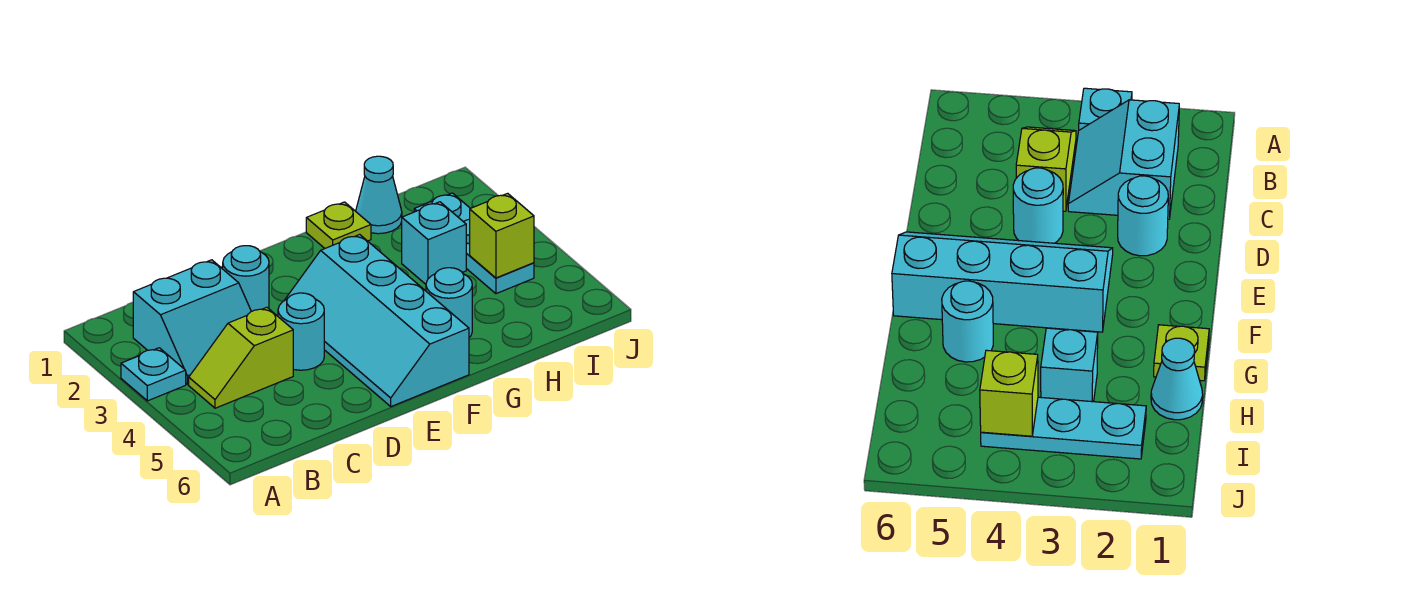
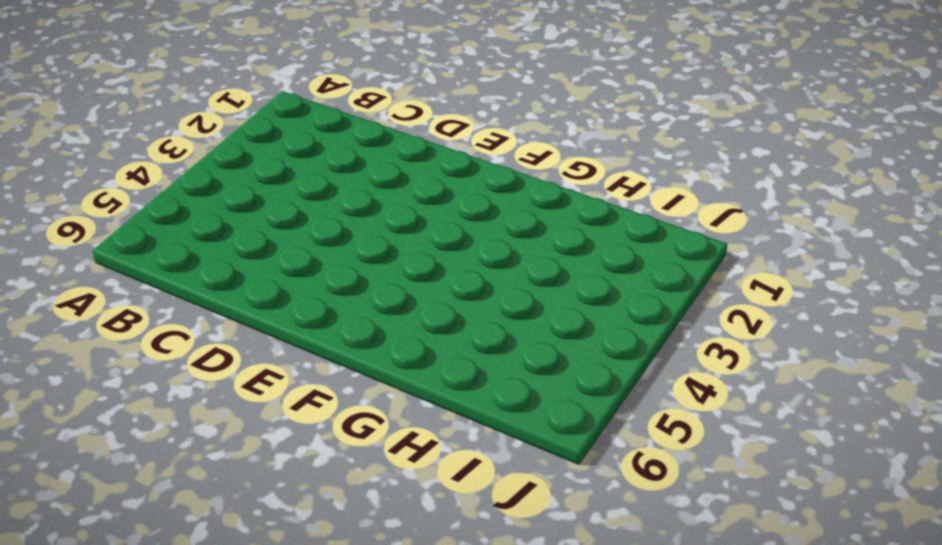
none -> cyan plate A3 level 1
none -> cyan slope B2:C3 level 1 top 2
none -> lime slope B4:C4 level 1 top C

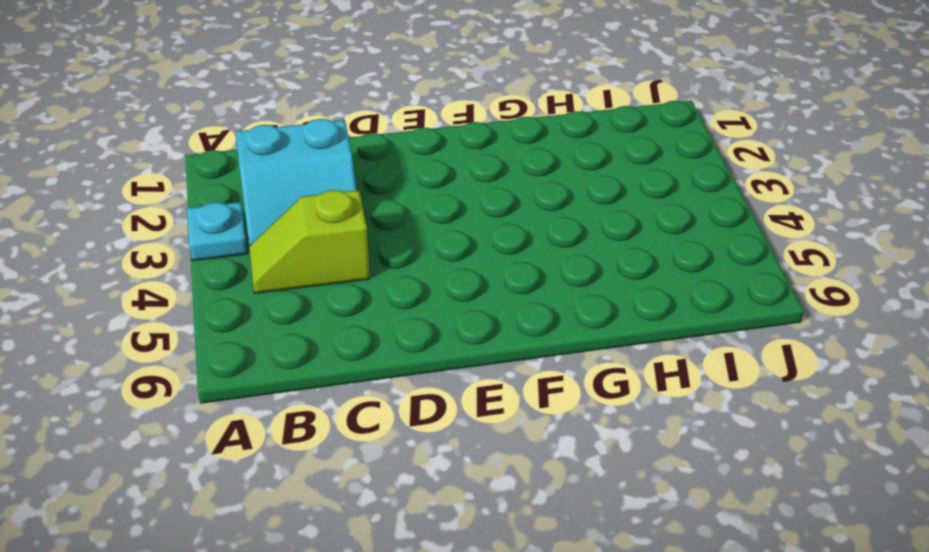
none -> cyan round brick D2 level 1
none -> cyan round brick D4 level 1
none -> cyan slope E3:F6 level 1 top F

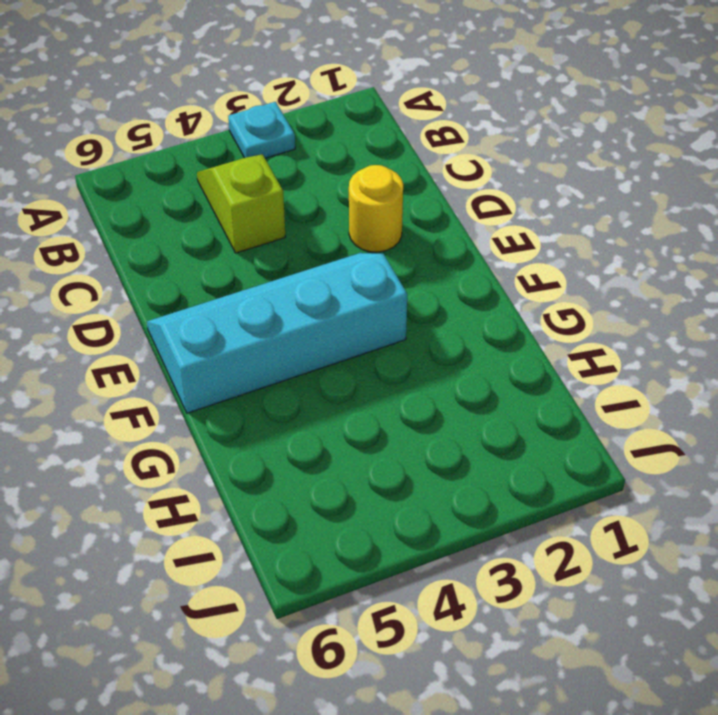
yellow round brick D2 level 1 -> cyan round brick D2 level 1
none -> cyan slope B2:C3 level 1 top 2
none -> cyan round brick D4 level 1
none -> lime plate G1 level 1

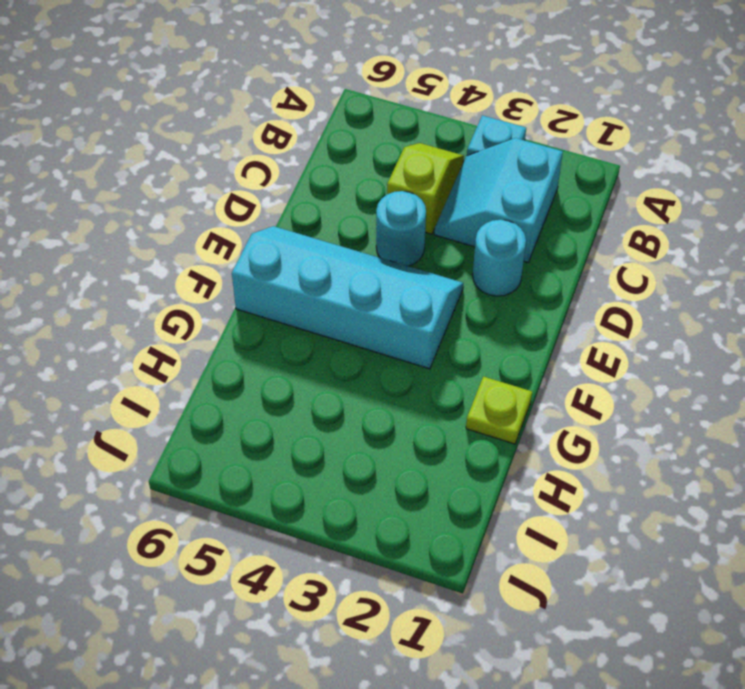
none -> cyan round brick G5 level 1
none -> cyan cone H1 level 1
none -> cyan brick H3 level 1

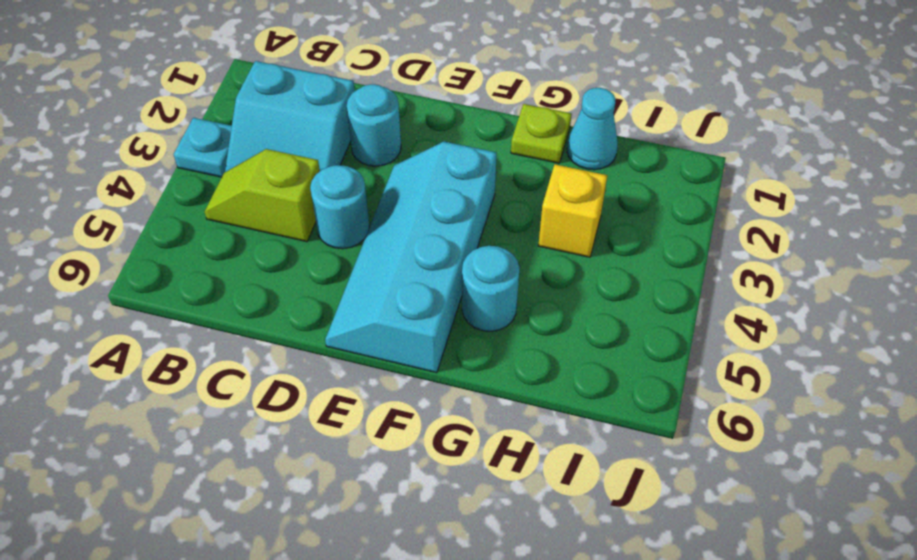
yellow brick H3 level 1 -> cyan brick H3 level 1
none -> cyan plate I2:I4 level 1
none -> lime brick I4 level 2

